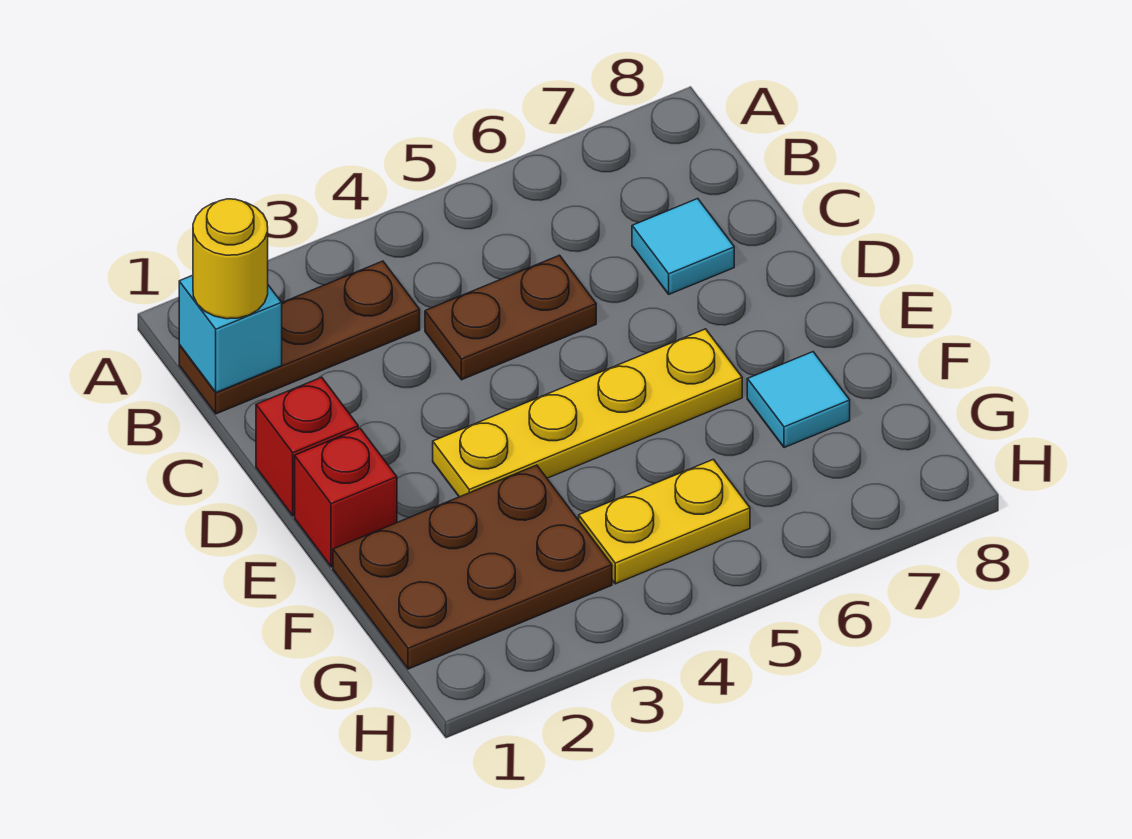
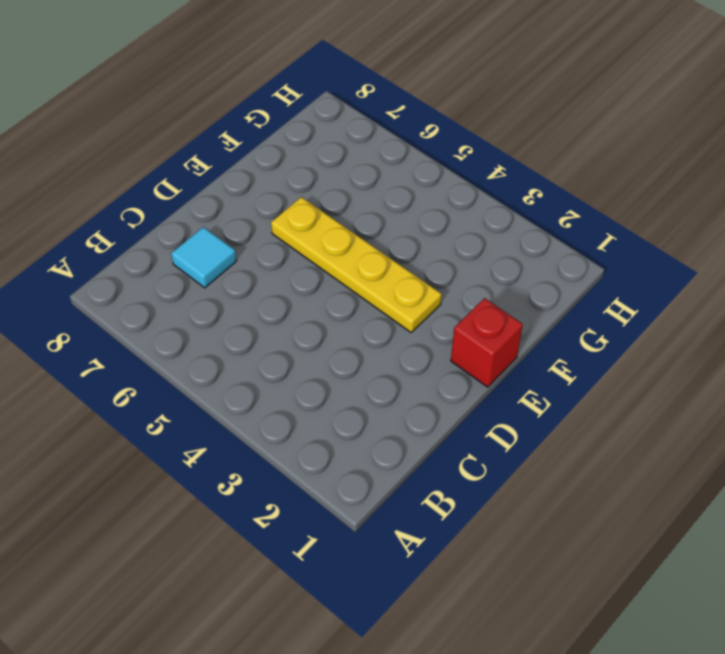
none -> brown plate B1:B3 level 1
none -> brown plate C4:C5 level 1

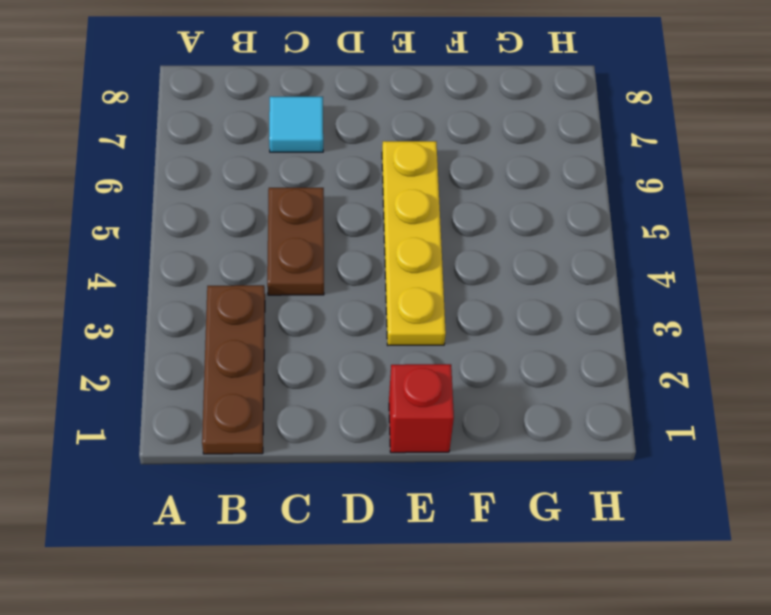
none -> red brick D1 level 1
none -> brown plate F1:G3 level 1

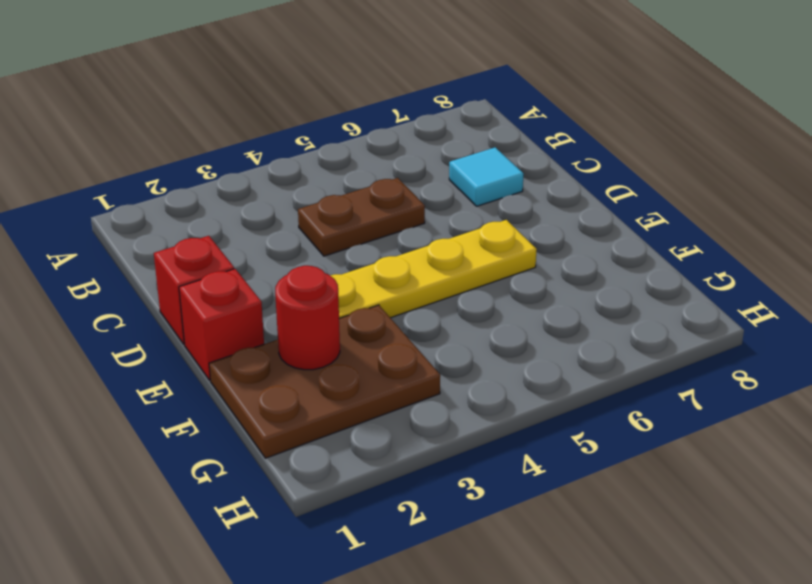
red round brick F2 level 2 -> none
none -> brown plate B1:B3 level 1
none -> cyan tile F7 level 1

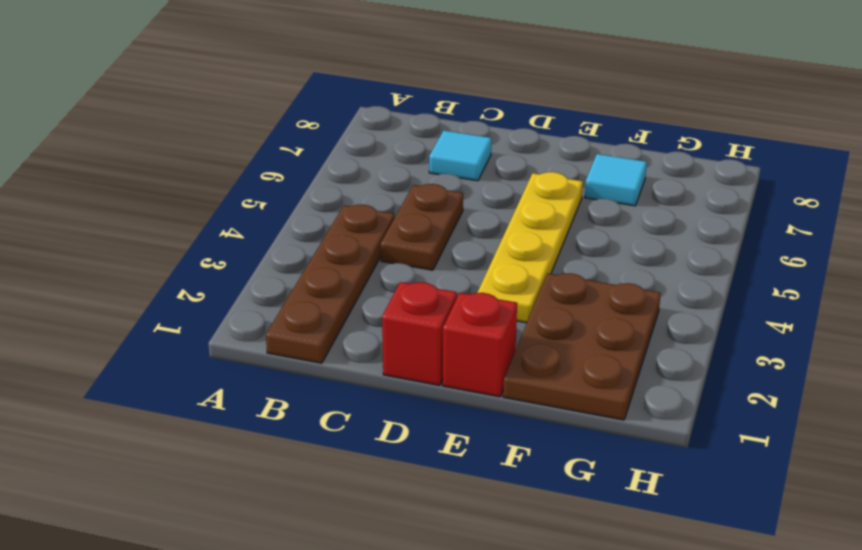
brown plate B1:B4 level 1 -> brown plate B1:B3 level 1
none -> yellow plate G4:G5 level 1
none -> cyan brick B1 level 2

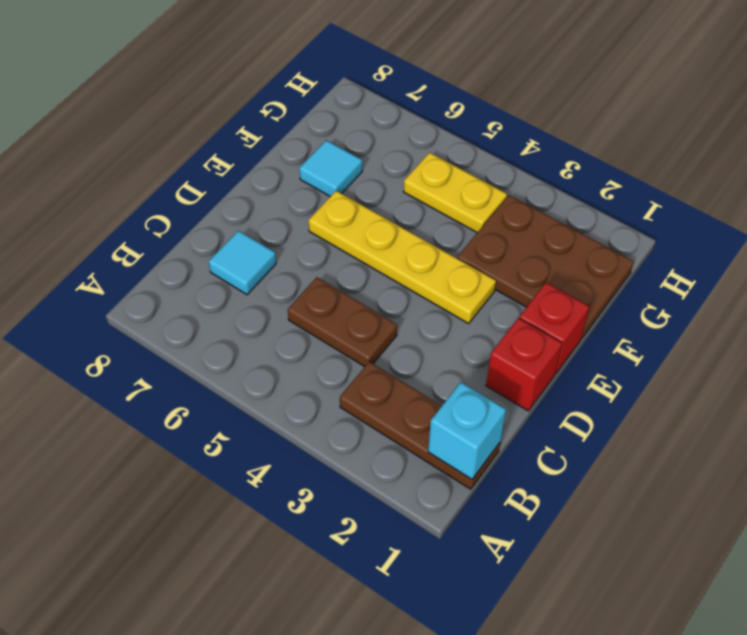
none -> yellow round brick B1 level 3

